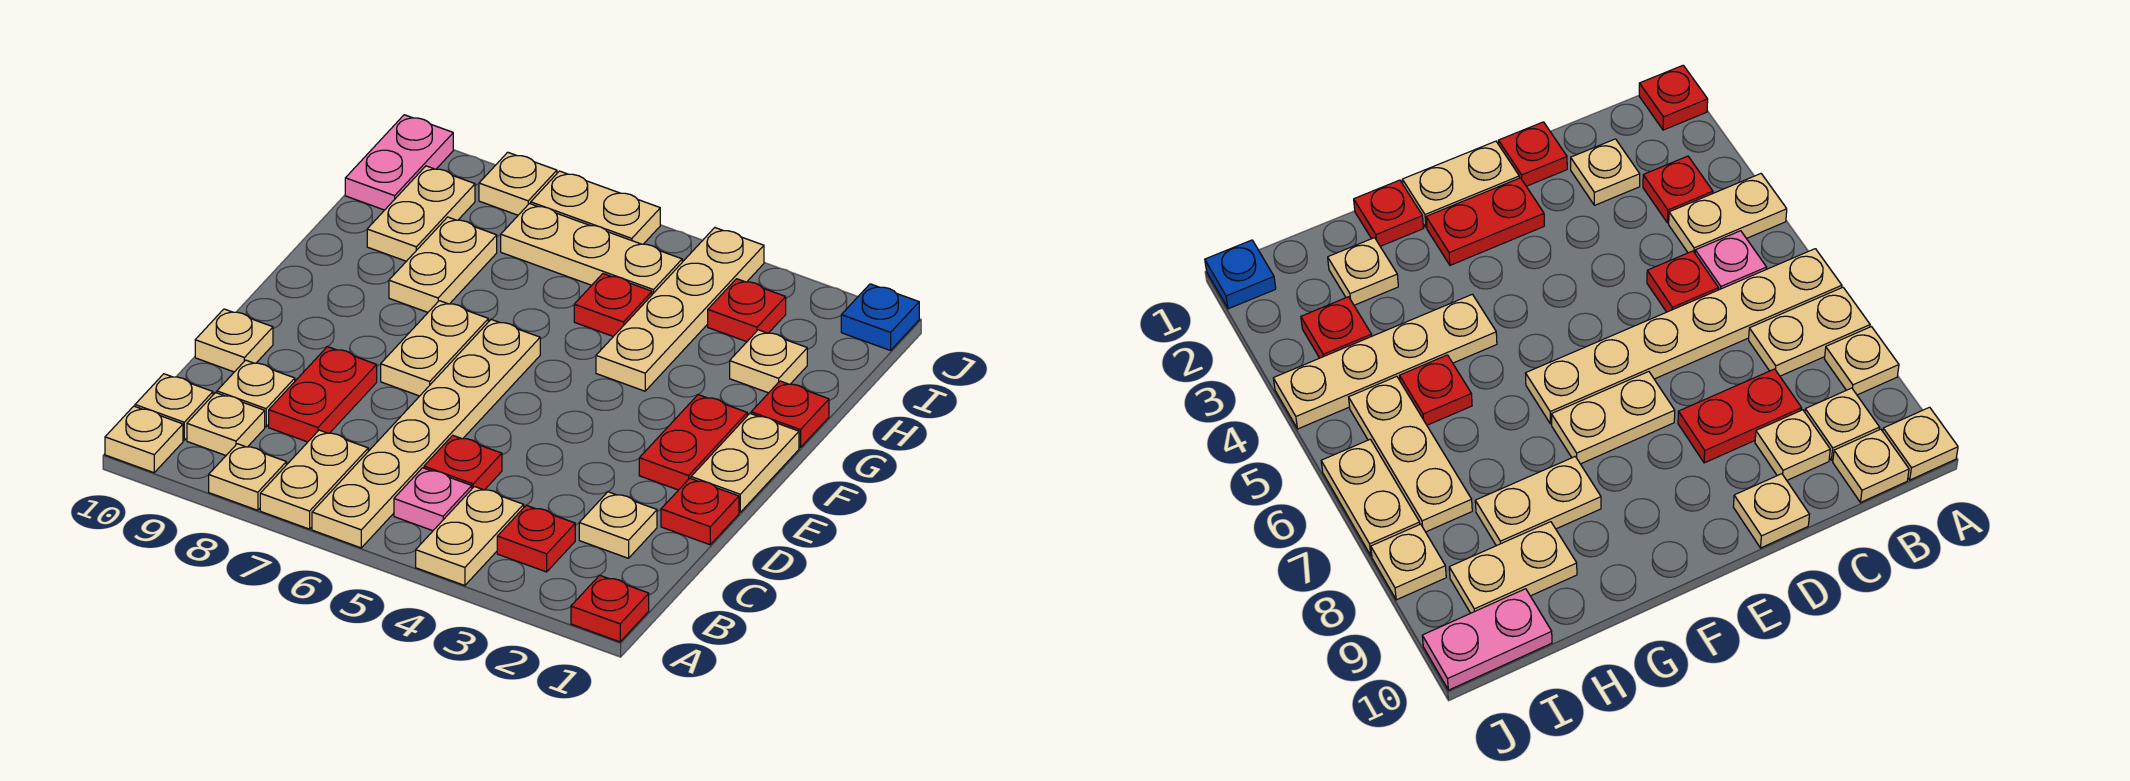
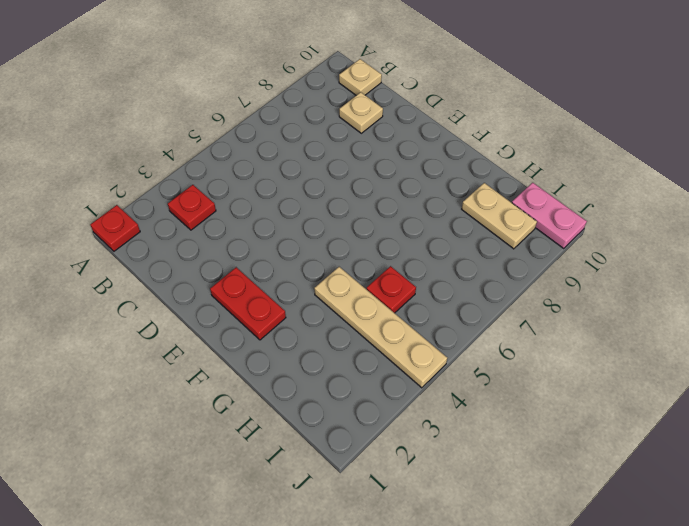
none -> tan plate A4:B4 level 1
none -> tan plate A6:F6 level 1
none -> tan plate A7:B7 level 1
none -> tan plate A8 level 1

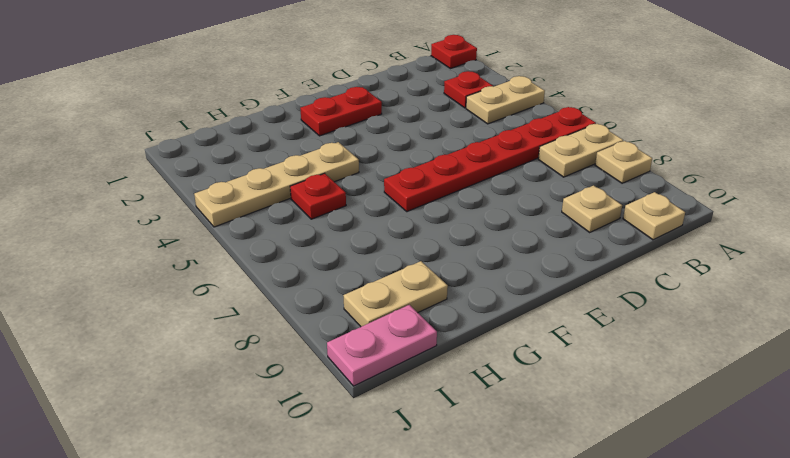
red plate A6:F6 level 1 -> tan plate A6:F6 level 1
none -> tan plate A10 level 1
none -> pink plate B5 level 1
none -> tan plate B9 level 1
none -> tan plate C2 level 1

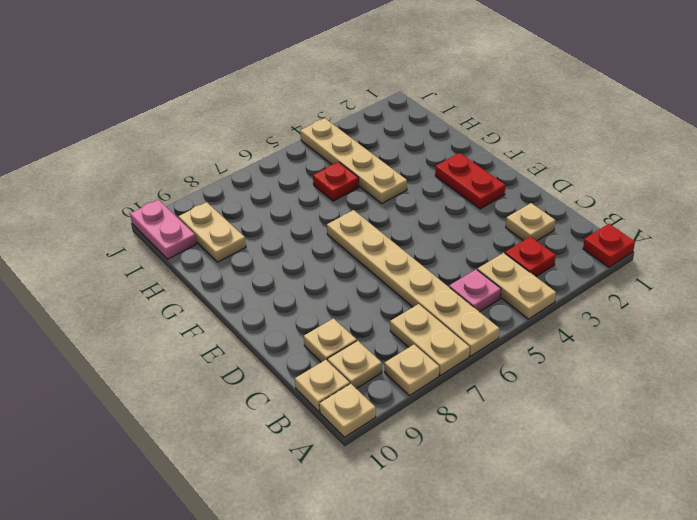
none -> red plate C5 level 1
none -> red plate C8:D8 level 1
none -> red plate D1 level 1
none -> tan plate D10 level 1

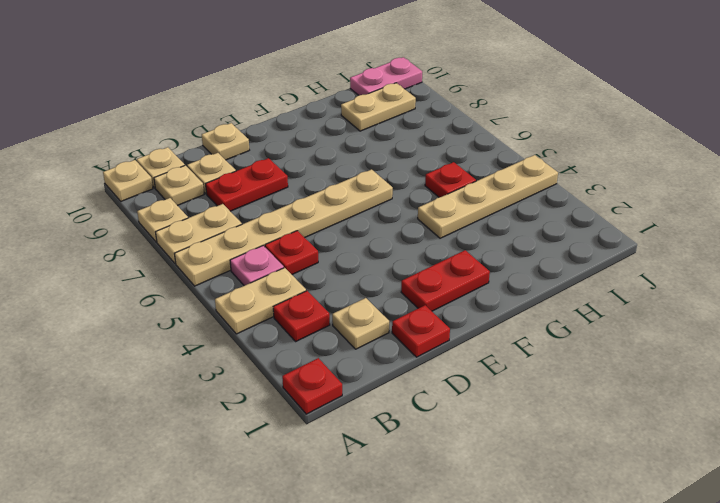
none -> tan plate E1:F1 level 1
none -> tan plate E7:F7 level 1
none -> red plate G1 level 1
none -> tan plate G8:H8 level 1

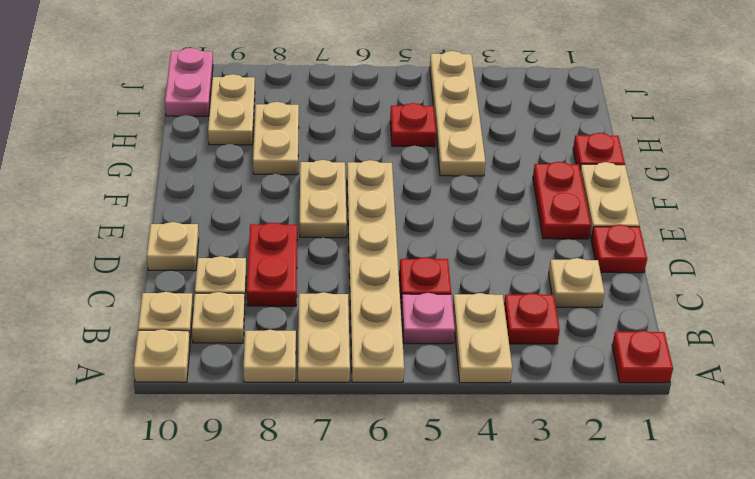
none -> tan plate H2 level 1
none -> red plate I3 level 1
none -> tan plate I5:I7 level 1
none -> blue plate J1 level 1

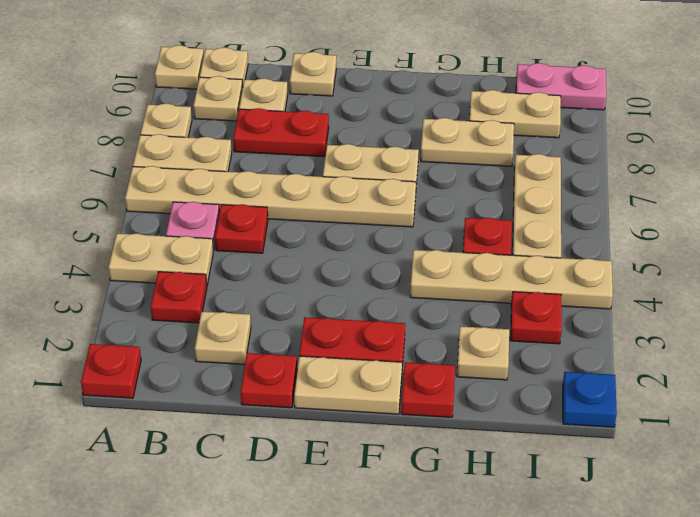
none -> tan plate J6:J7 level 1
none -> tan plate J8 level 1

